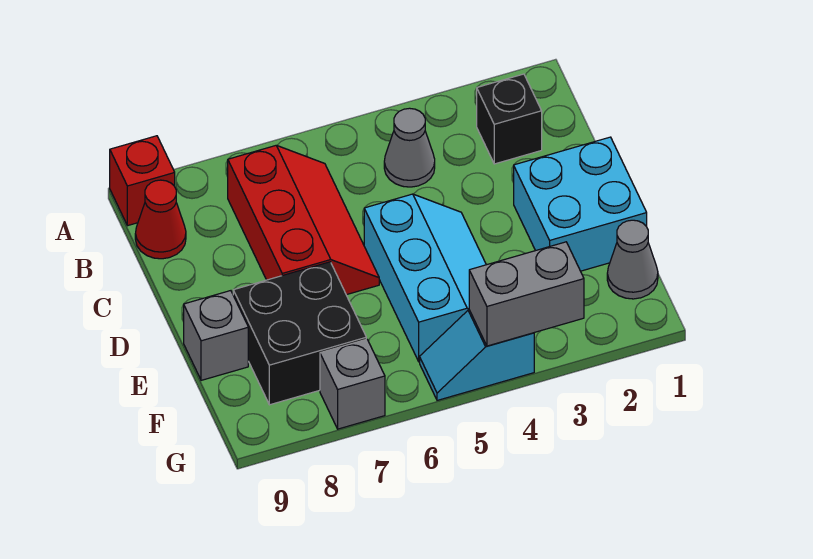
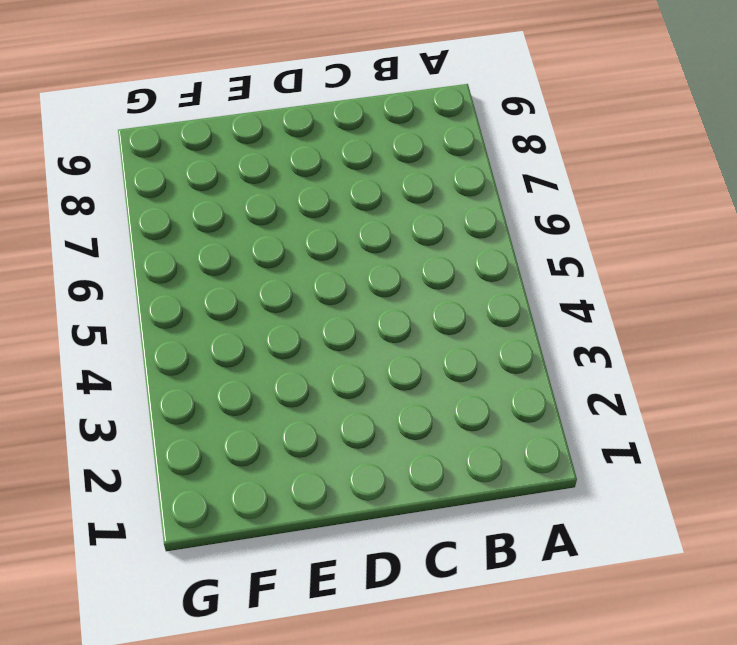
none -> red brick A9 level 1
none -> black brick B2 level 1
none -> grey cone B4 level 1

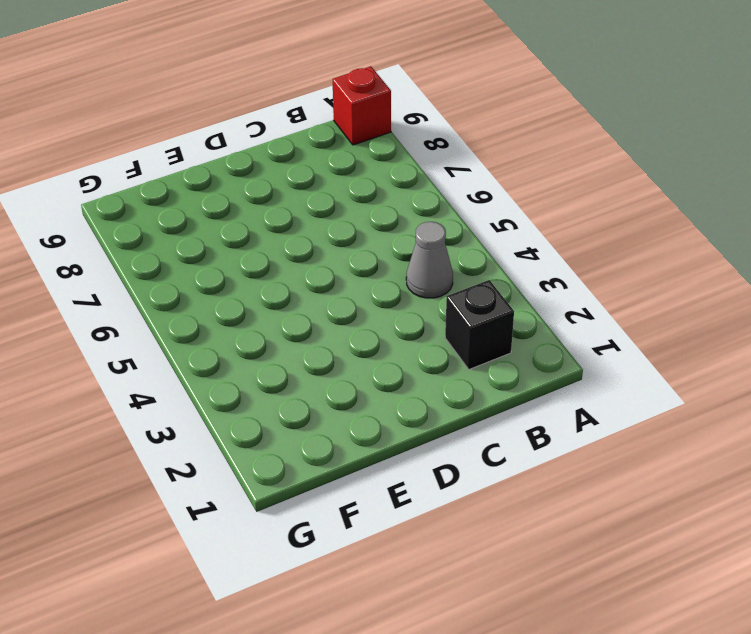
none -> red slope B6:D7 level 1 top 7
none -> red cone B9 level 1
none -> cyan brick D1:E2 level 1

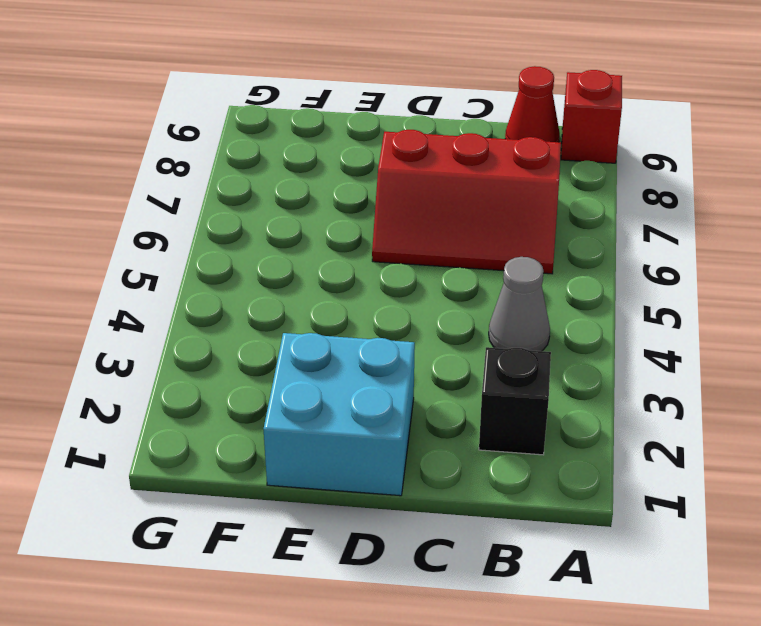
none -> cyan slope D4:F5 level 1 top 5
none -> black brick E7:F8 level 1
none -> grey brick E9 level 1

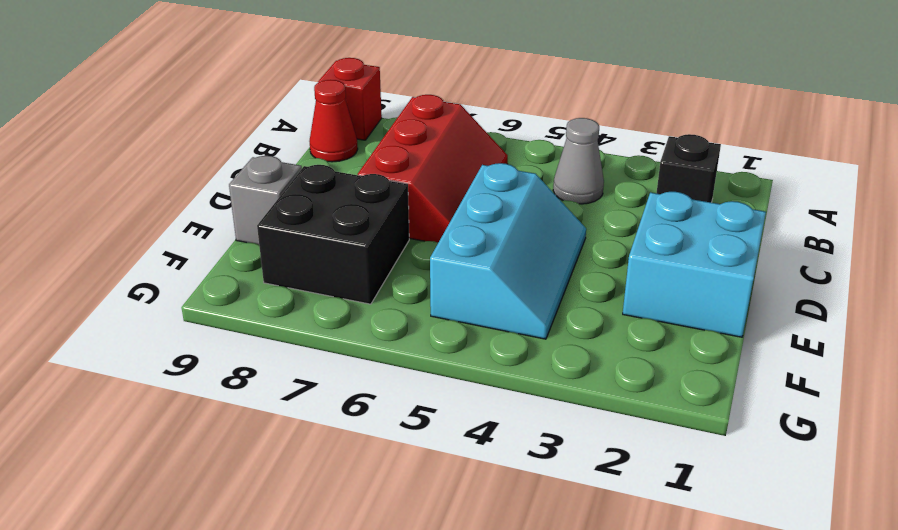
none -> grey cone F1 level 1
none -> cyan slope G4:G5 level 1 top 4
none -> grey brick G7 level 1

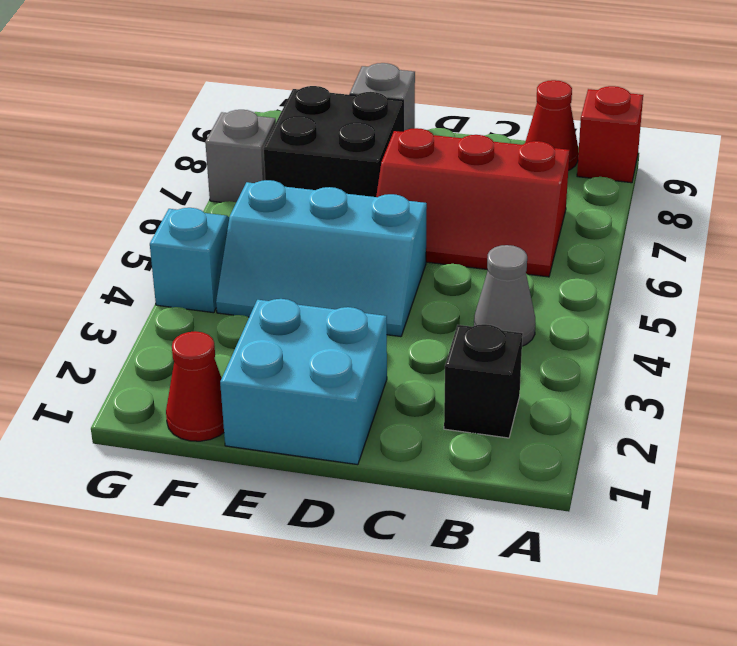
red cone F1 level 1 -> grey cone F1 level 1
none -> grey brick G3:G4 level 2

